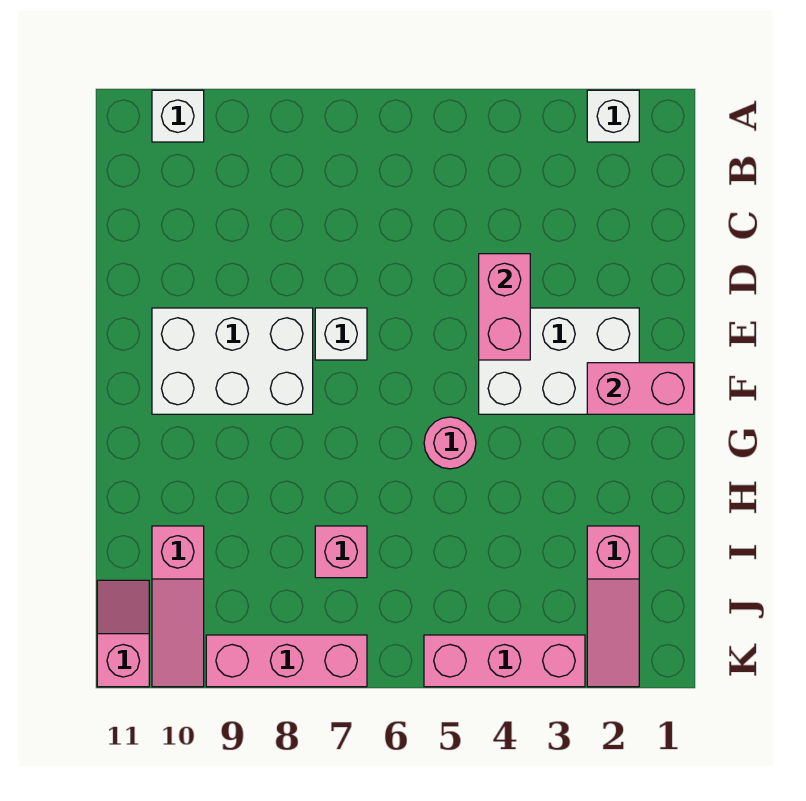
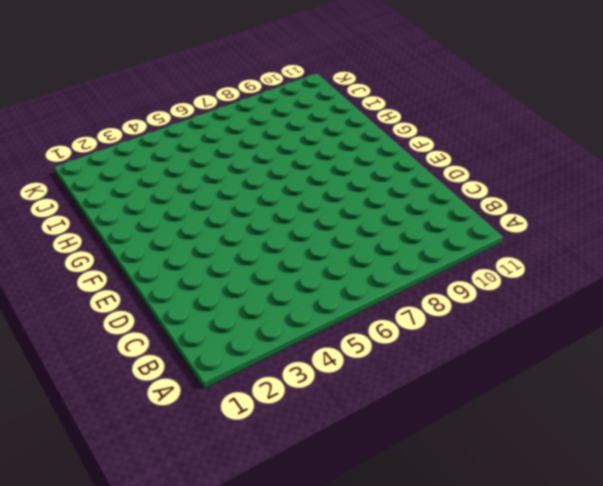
none -> white brick A2 level 1
none -> white brick A10 level 1
none -> white brick E2:F4 level 1

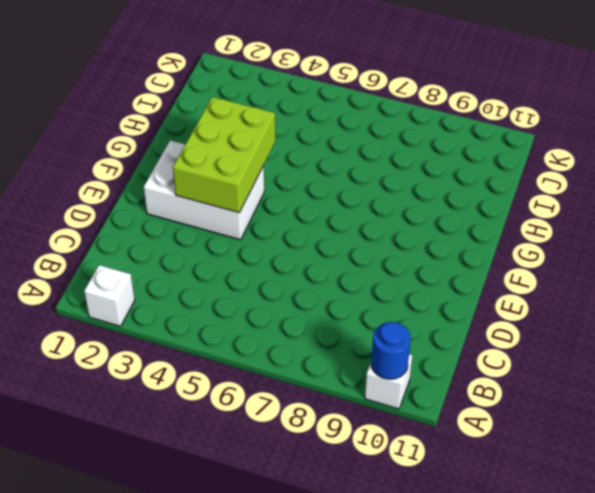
blue round brick A10 level 2 -> none
lime brick E3:G4 level 2 -> pink brick D4:E4 level 2
none -> white brick E7 level 1
none -> white brick E8:F10 level 1
none -> pink round brick G5 level 1

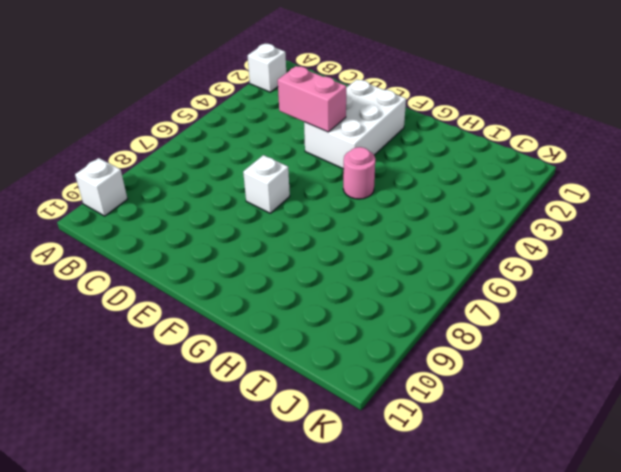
none -> white brick E8:F10 level 1
none -> pink slope I2:K2 level 1 top I
none -> pink brick I7 level 1

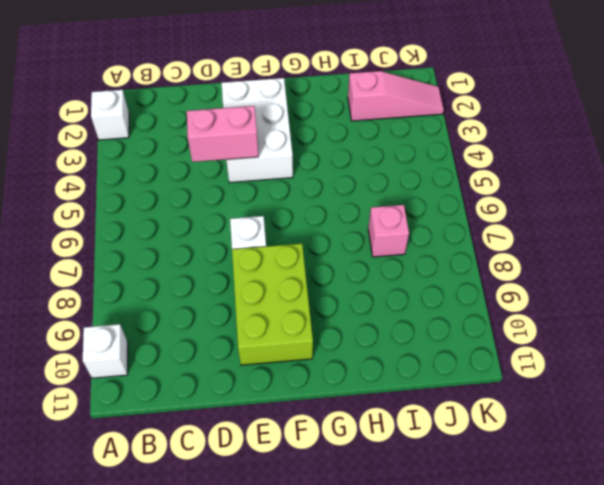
lime brick E8:F10 level 1 -> white brick E8:F10 level 1
none -> pink round brick G5 level 1
none -> pink slope I10:K10 level 1 top I
none -> pink slope J11:K11 level 1 top K

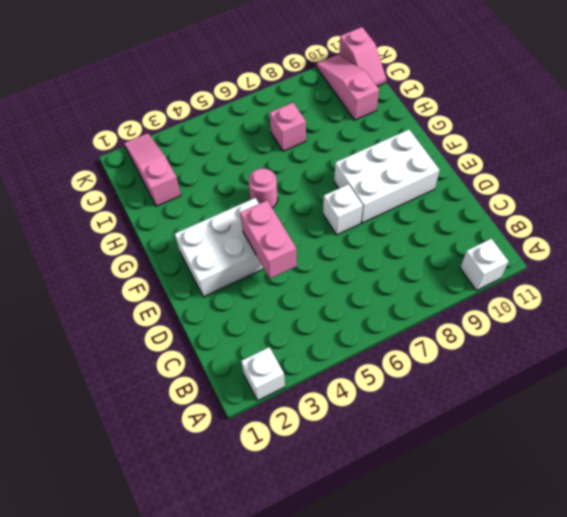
none -> pink brick K3:K5 level 1
none -> pink brick K7:K9 level 1
none -> pink brick F1:F2 level 2

